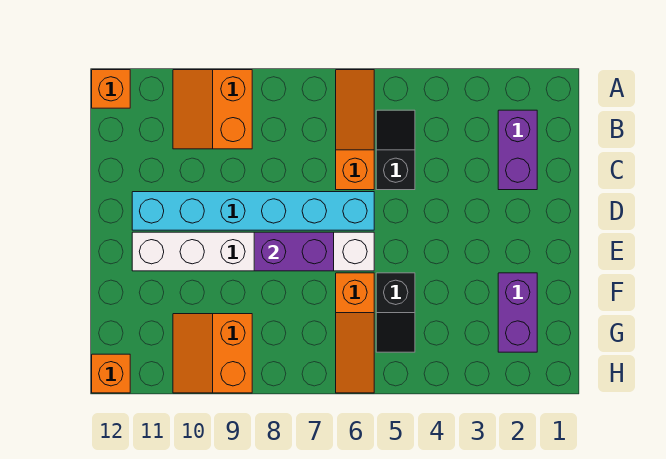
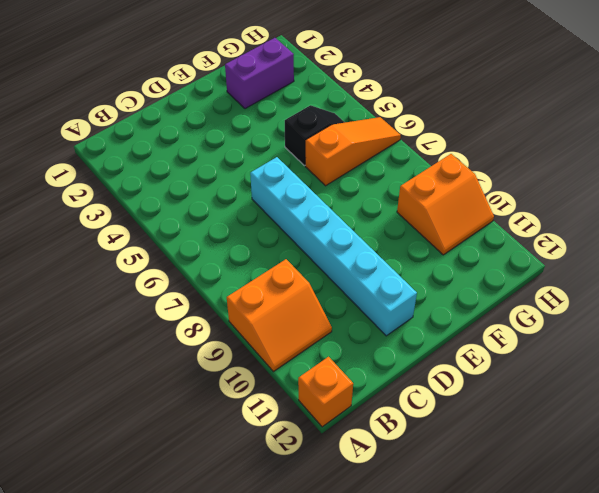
none -> orange slope A6:C6 level 1 top C
none -> purple brick B2:C2 level 1
none -> black slope B5:C5 level 1 top C

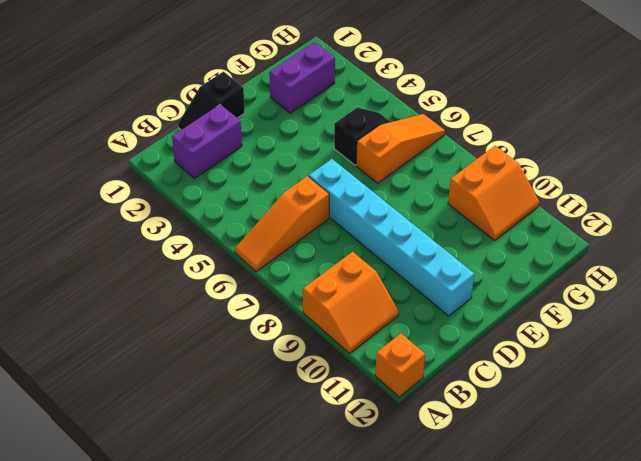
black slope C1:D1 level 1 top D -> black slope B5:C5 level 1 top C
none -> white brick E6:E11 level 1
none -> orange brick H12 level 1
none -> purple brick E7:E8 level 2

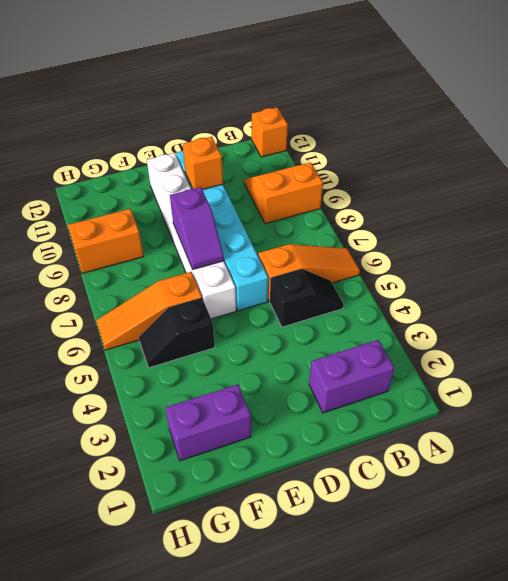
orange brick D10 level 2 -> orange brick H12 level 1
purple slope E7:E8 level 2 top 8 -> purple brick E7:E8 level 2

